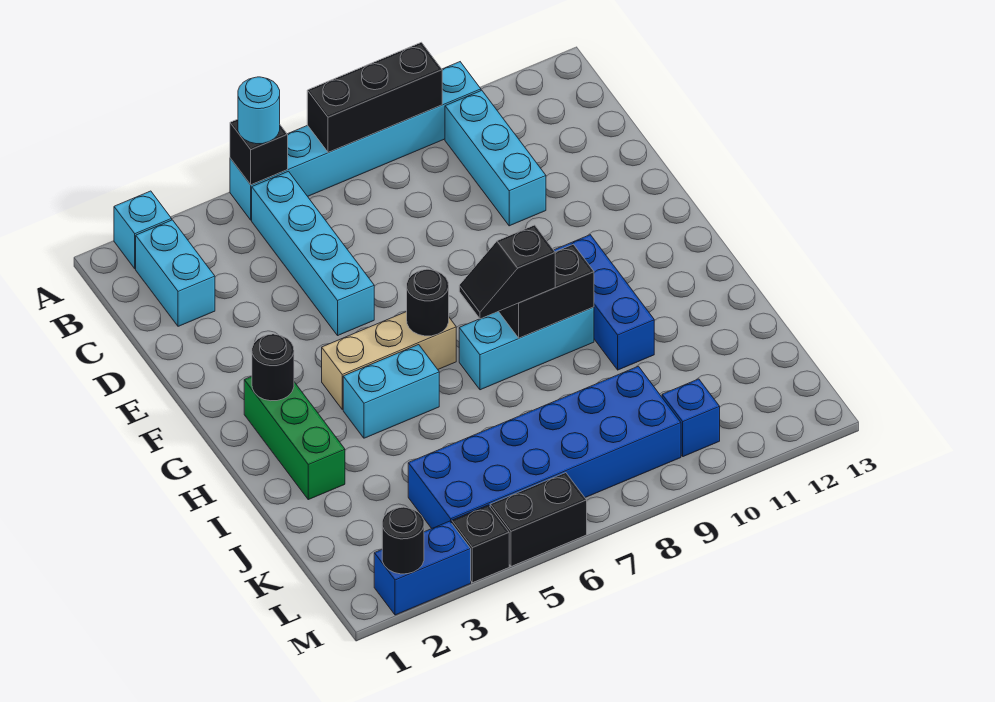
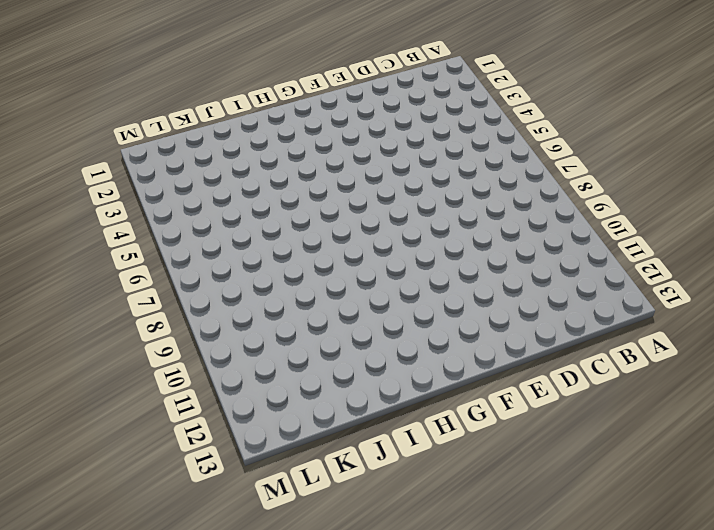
none -> cyan brick A2 level 1
none -> cyan brick A5:A10 level 1
none -> cyan brick B2:C2 level 1

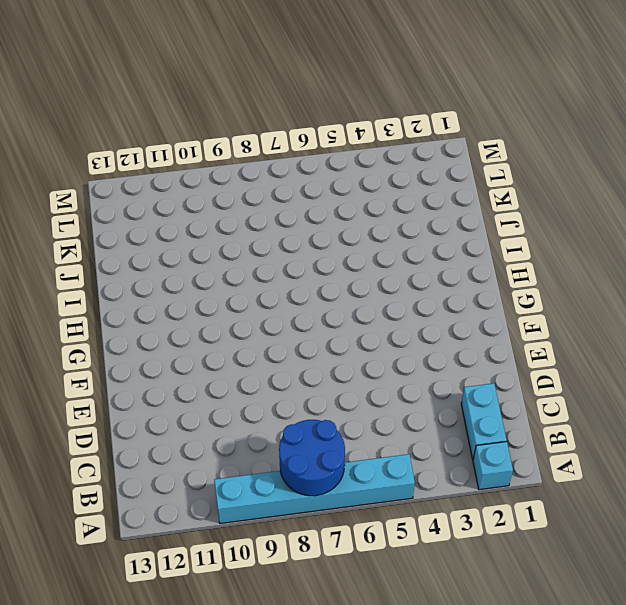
blue round brick A7:B8 level 2 -> black brick A7:A9 level 2
none -> cyan brick B5:E5 level 1
none -> cyan brick B10:D10 level 1
none -> green brick G2:I2 level 1

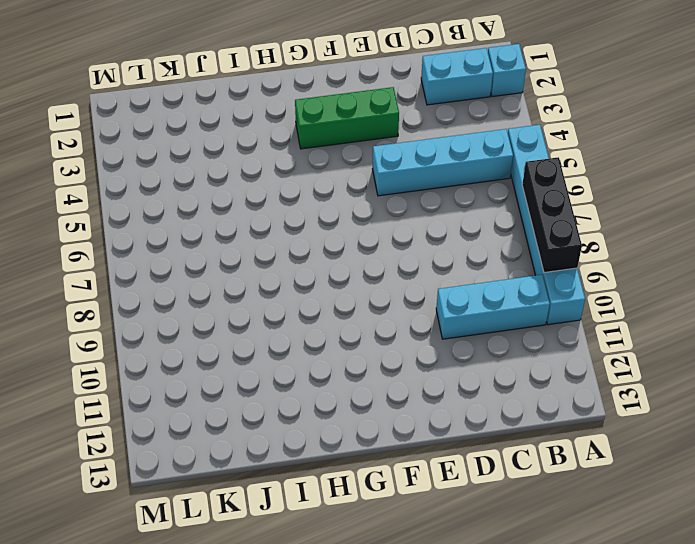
green brick E3:G3 level 1 -> green brick G2:I2 level 1
none -> tan brick G4:G6 level 1
none -> blue brick G10:I10 level 1
none -> cyan brick H4:H5 level 1

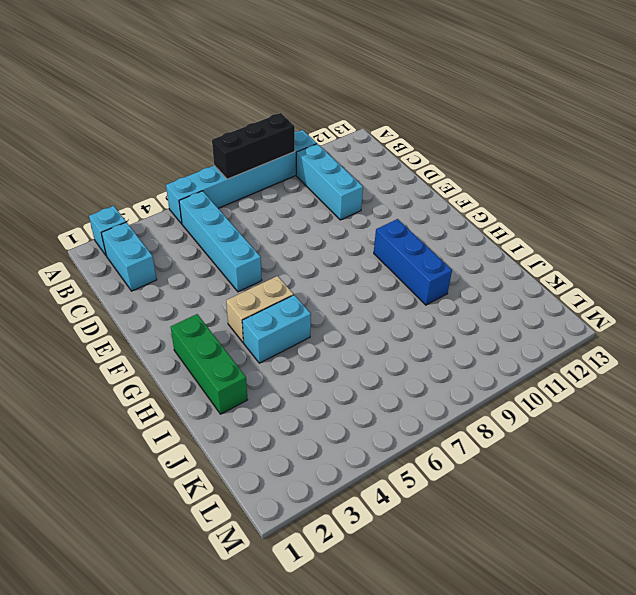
tan brick G4:G5 level 1 -> tan brick G4:G6 level 1
none -> cyan brick H7:H9 level 1
none -> blue brick K4:L9 level 1
none -> blue brick L10 level 1

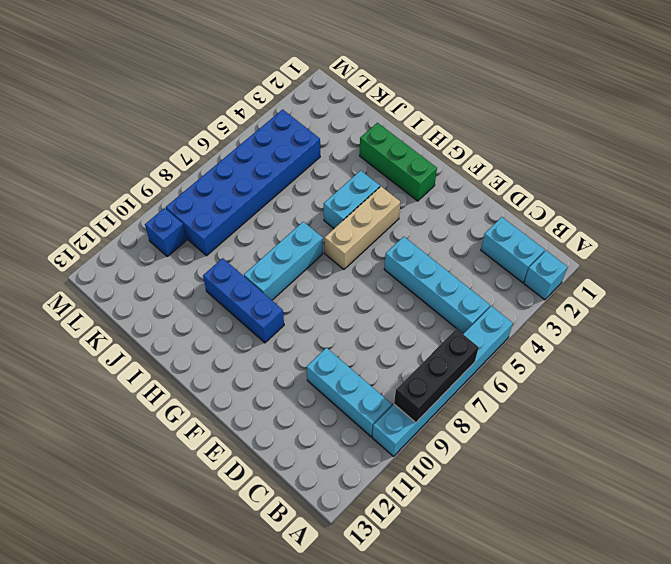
none -> blue brick M2:M3 level 1
none -> black brick M4 level 1
none -> black brick M5:M6 level 1

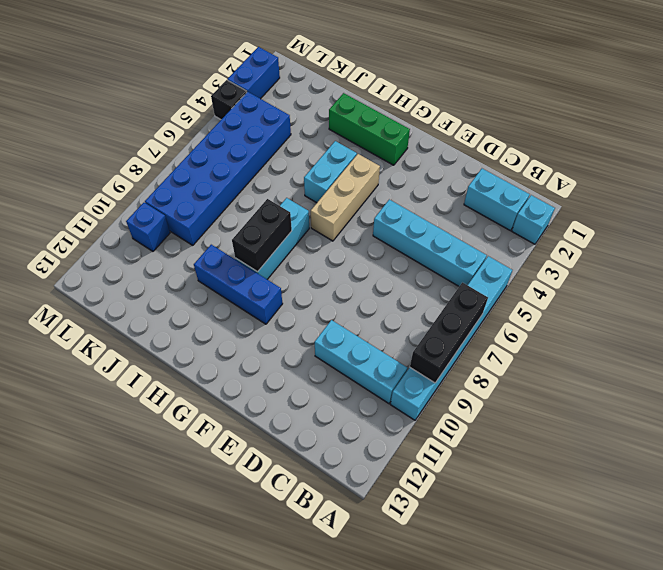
none -> black brick M5:M6 level 1
none -> black brick A5 level 2
none -> black round brick G2 level 2

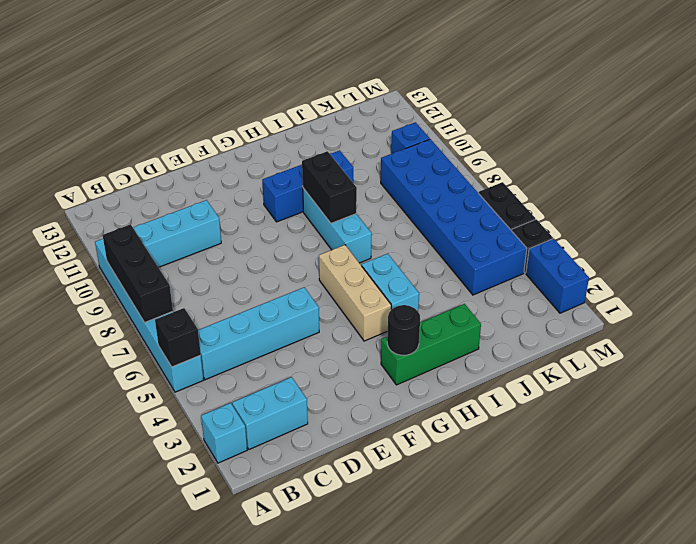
none -> black round brick G6 level 2
none -> black round brick M2 level 2
none -> cyan round brick A5 level 3

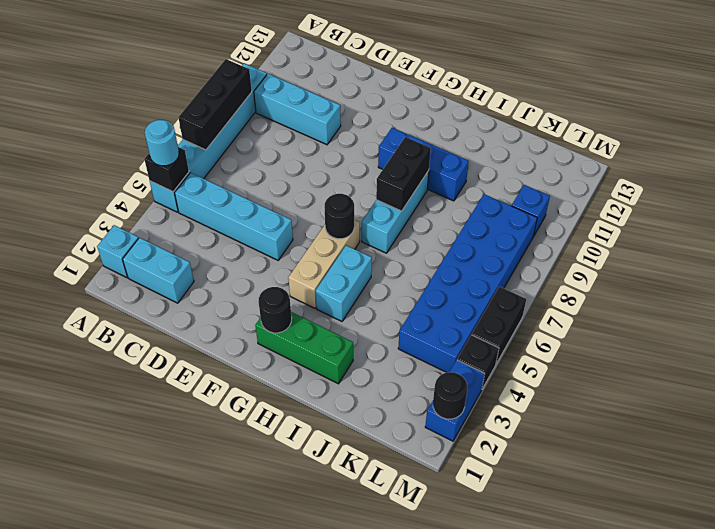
none -> black slope H7:H8 level 3 top 8

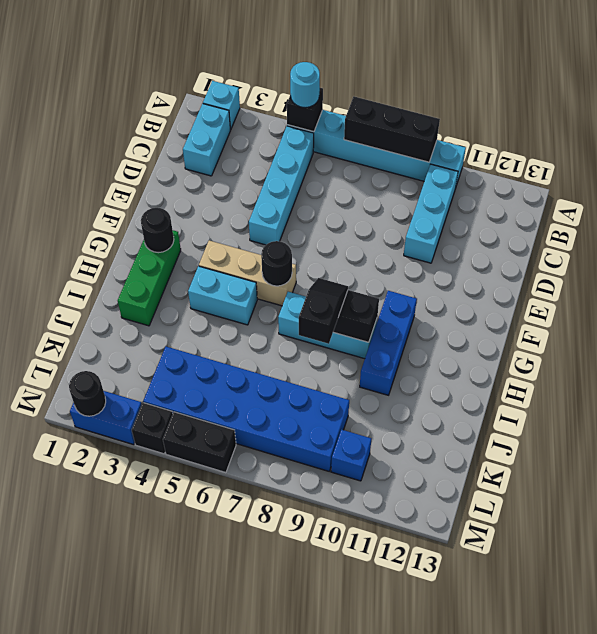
black slope H8:I8 level 3 top I -> black slope H7:H8 level 3 top 8

